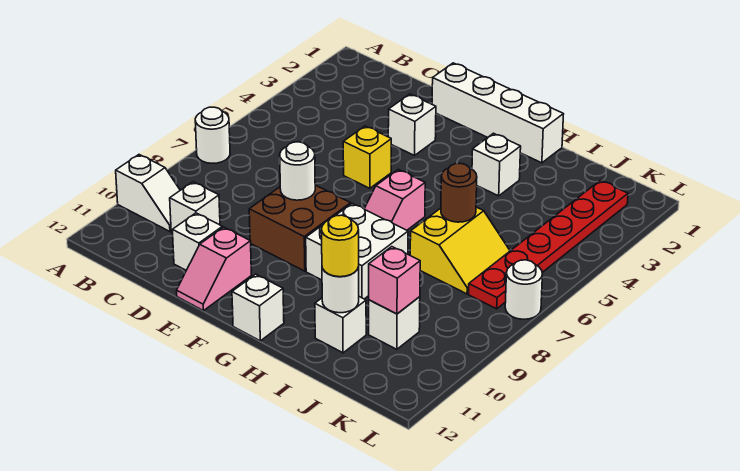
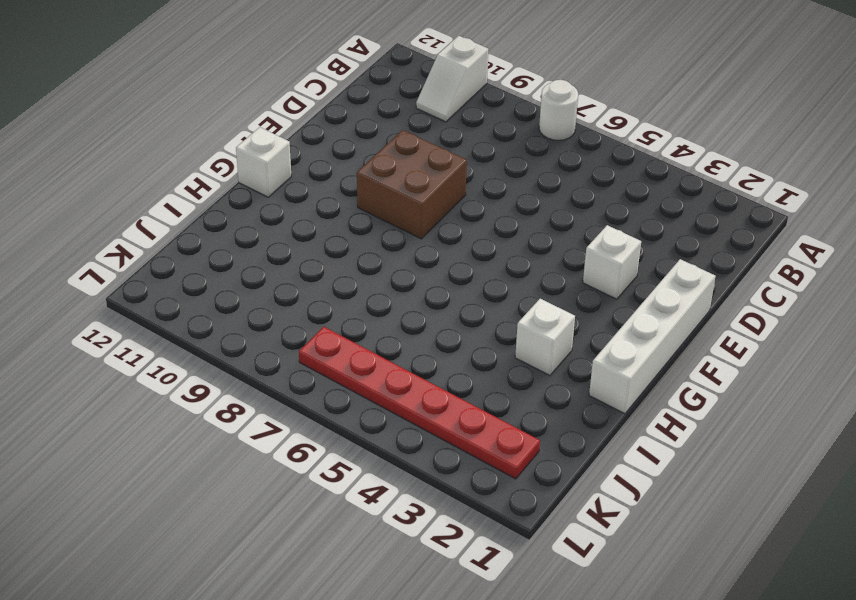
none -> white brick C10 level 1
none -> white brick D11 level 1
none -> yellow brick E5 level 1

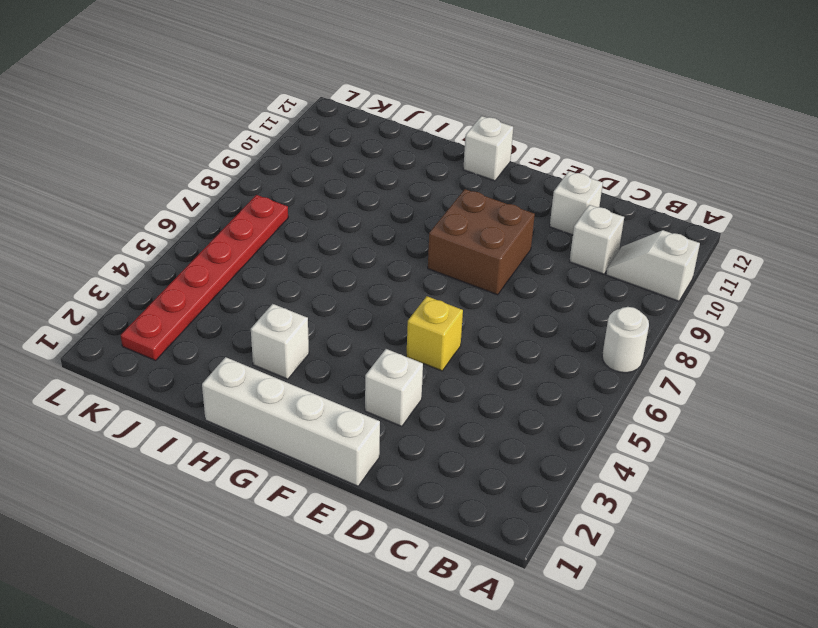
none -> pink slope E11:E12 level 1 top 11
none -> pink slope G6:G7 level 1 top 6
none -> white brick G8:H9 level 1

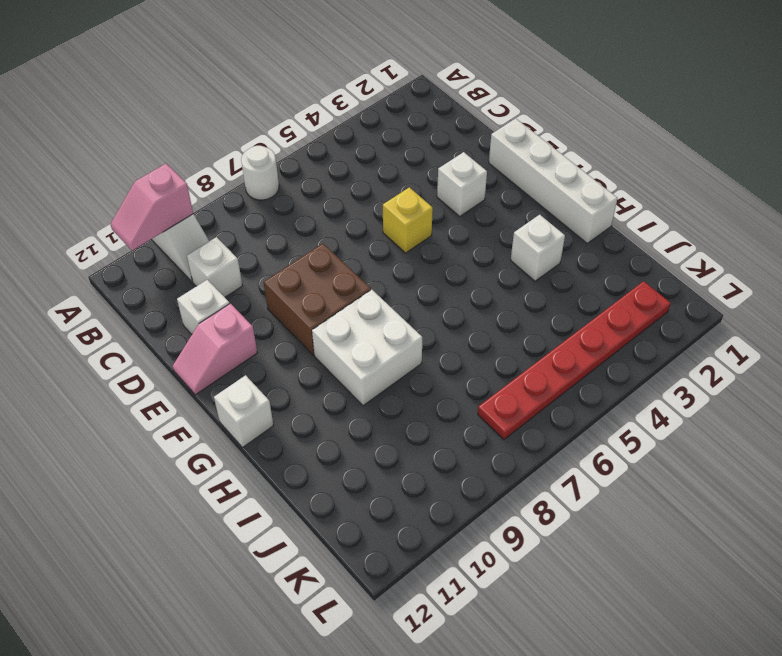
pink slope A10:A11 level 2 top 10 -> pink slope G6:G7 level 1 top 6
none -> yellow slope I6:J7 level 1 top I
none -> white brick I11 level 1
none -> white brick J10 level 1

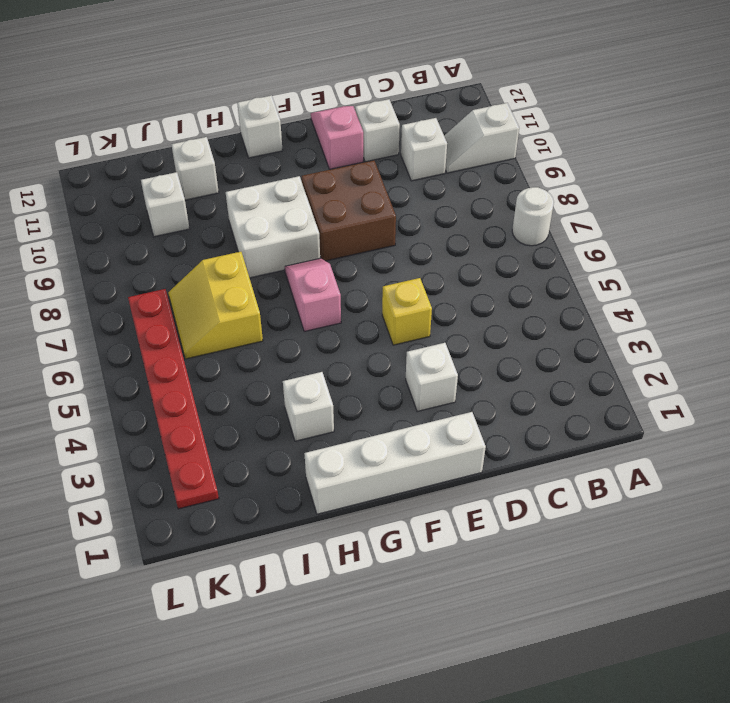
none -> white round brick L7 level 1
none -> white round brick E8 level 2
none -> brown round brick I6 level 2

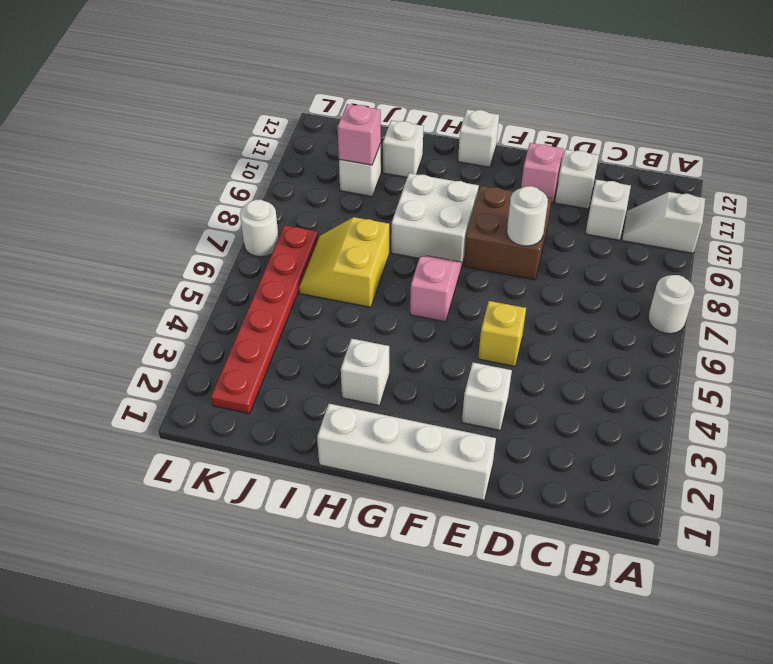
none -> brown round brick I6 level 2
none -> white round brick I11 level 2
none -> yellow round brick I11 level 3

